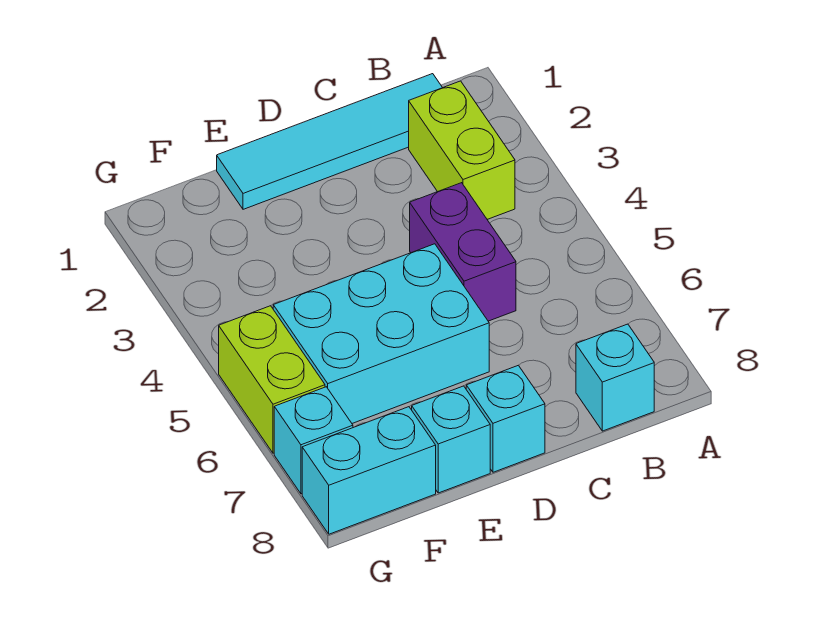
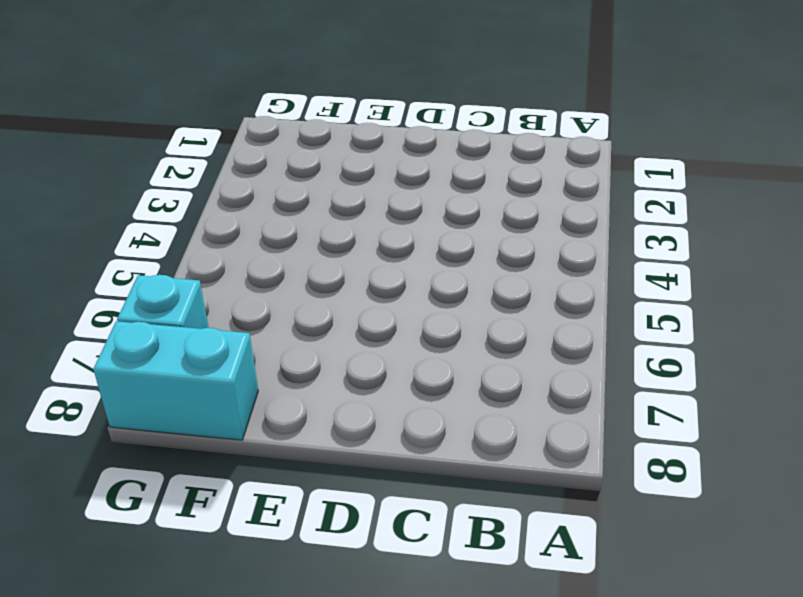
none -> cyan tile B1:E1 level 1
none -> lime brick B2:B3 level 1

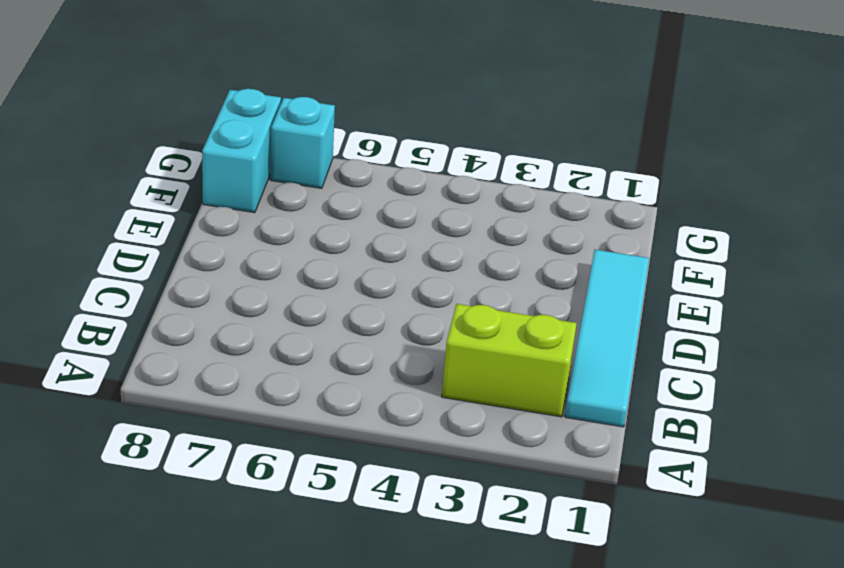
none -> cyan brick B8 level 1
none -> purple brick C4:C5 level 1

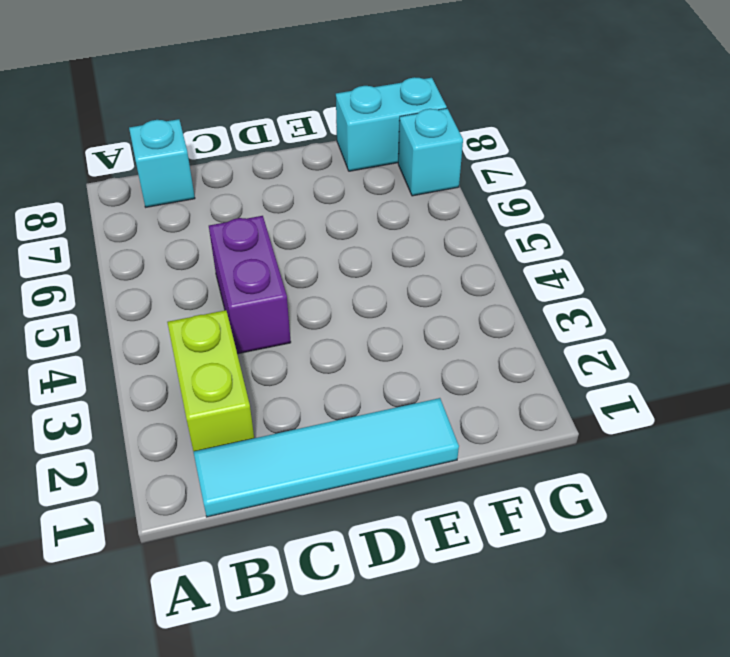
none -> cyan brick D5:F6 level 1
none -> cyan brick D8 level 1

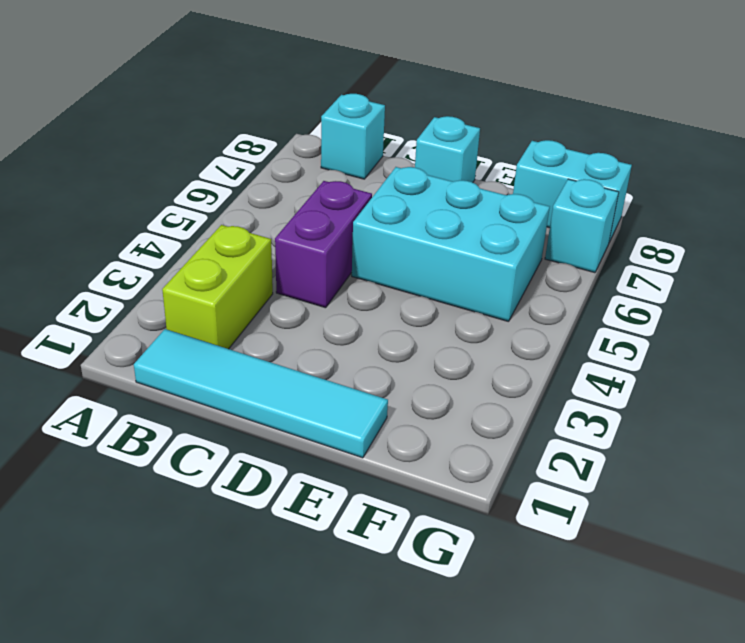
none -> cyan brick E8 level 1
none -> lime brick G5:G6 level 1

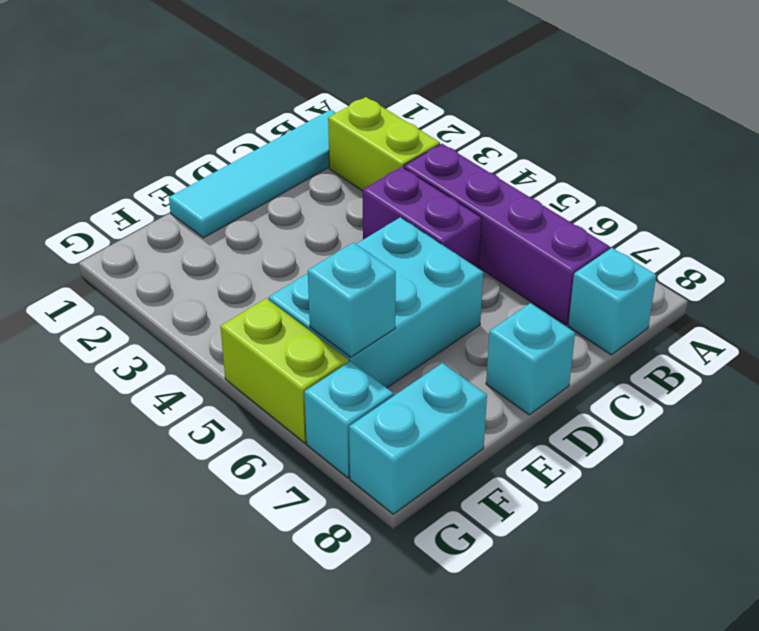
purple brick B4:B7 level 1 -> none
cyan brick F6 level 2 -> cyan brick E8 level 1

